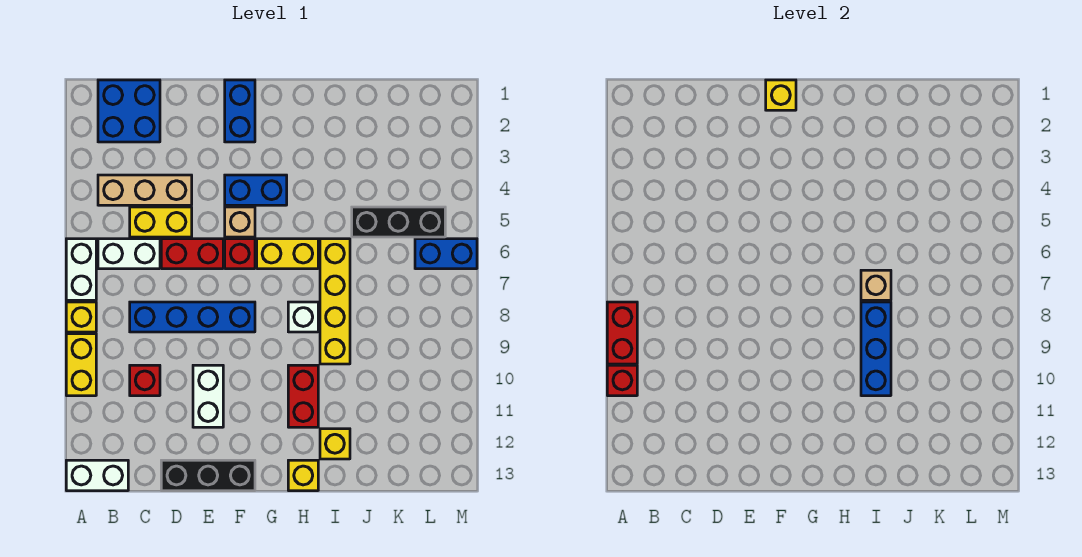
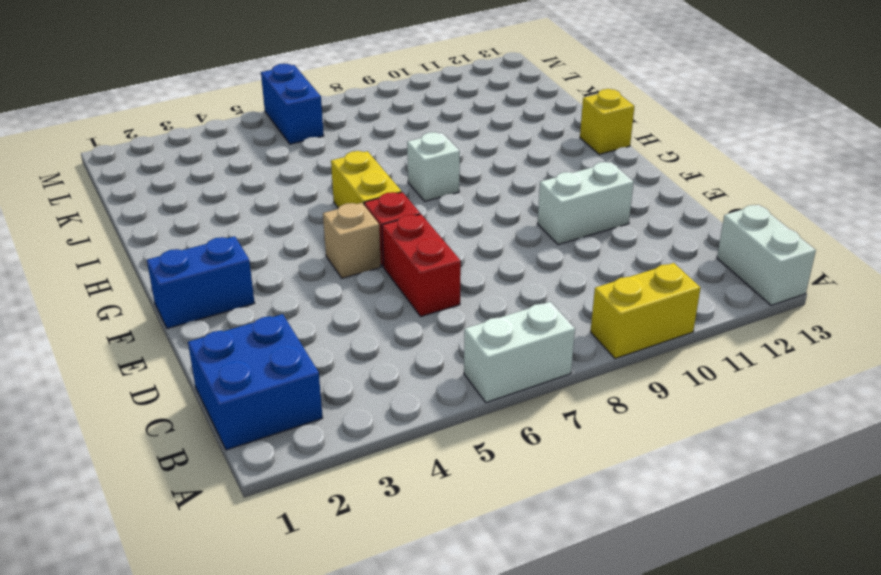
none -> yellow brick A8 level 1
none -> tan brick B4:D4 level 1
none -> white brick B6:C6 level 1
none -> yellow brick C5:D5 level 1

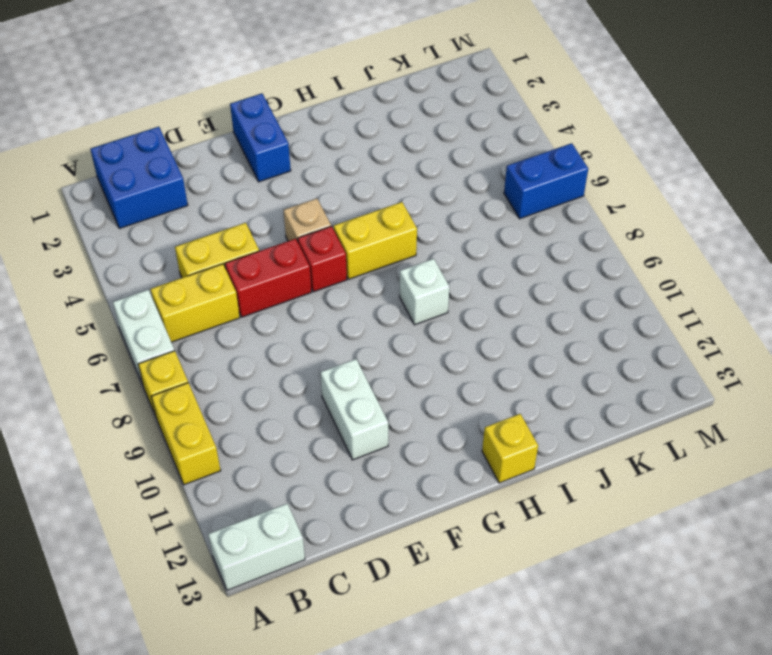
yellow brick B6:C6 level 1 -> white brick B6:C6 level 1
none -> tan brick B4:D4 level 1
none -> blue brick C8:F8 level 1
none -> red brick C10 level 1
none -> black brick D13:F13 level 1

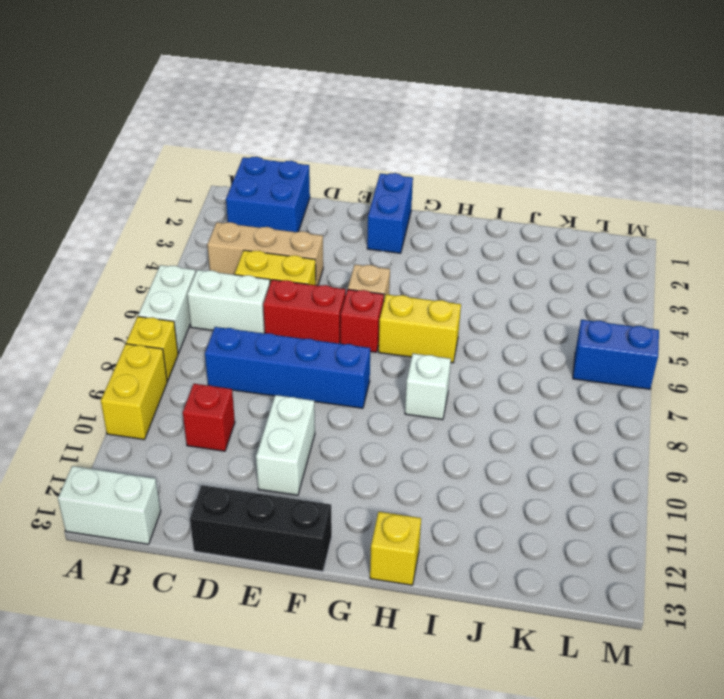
none -> blue brick F4:G4 level 1
none -> red brick H10:H11 level 1
none -> yellow brick I6:I9 level 1
none -> yellow brick I12 level 1

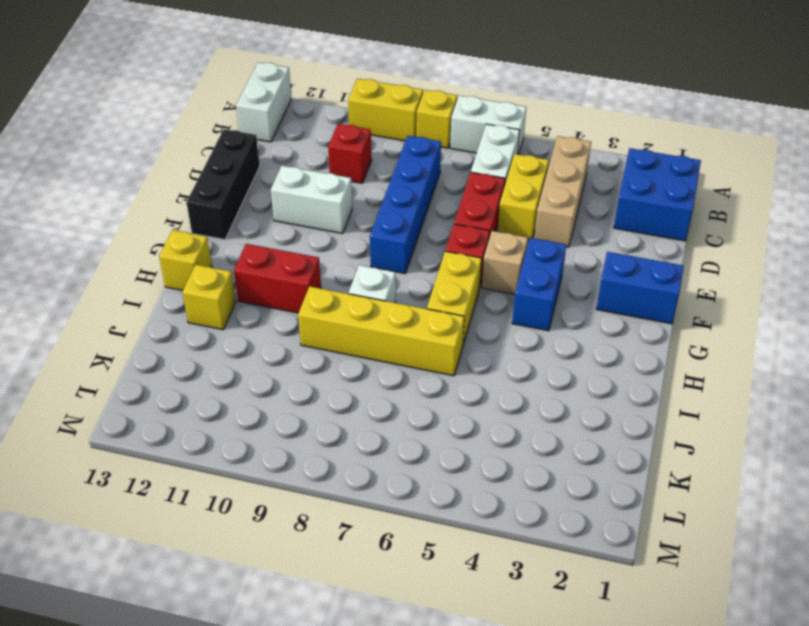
none -> black brick J5:L5 level 1
none -> blue brick L6:M6 level 1
none -> red brick A8:A9 level 2
none -> red brick A10 level 2

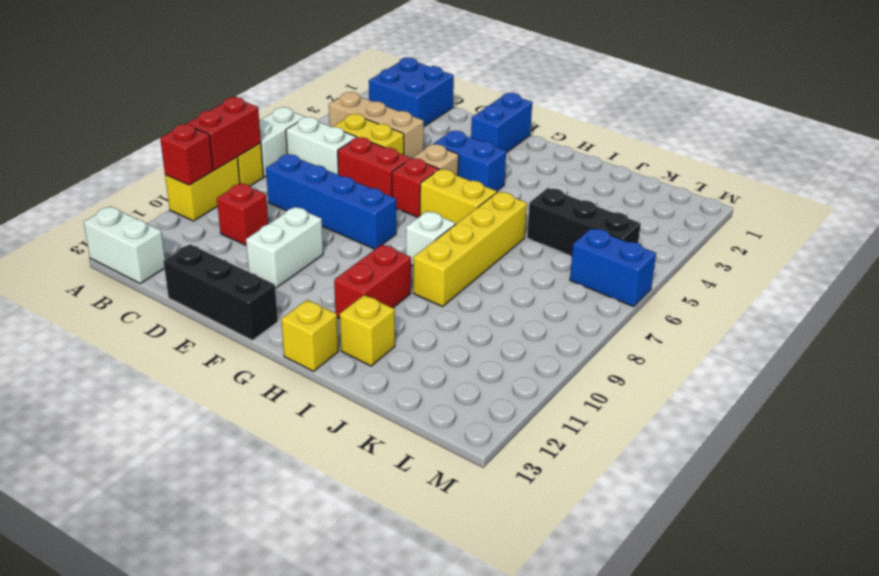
none -> yellow brick F1 level 2
none -> tan brick I7 level 2
none -> blue brick I8:I10 level 2

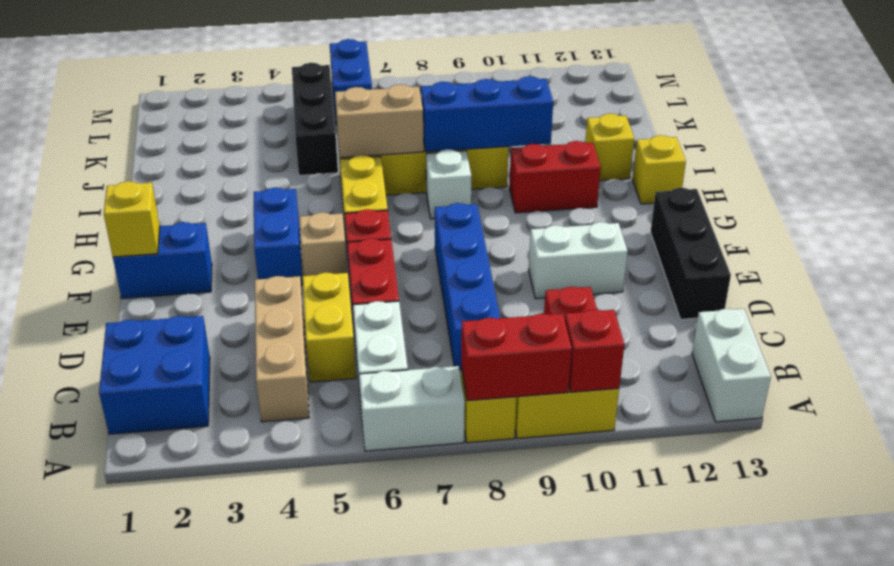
tan brick I6:I7 level 2 -> tan brick I7 level 2

